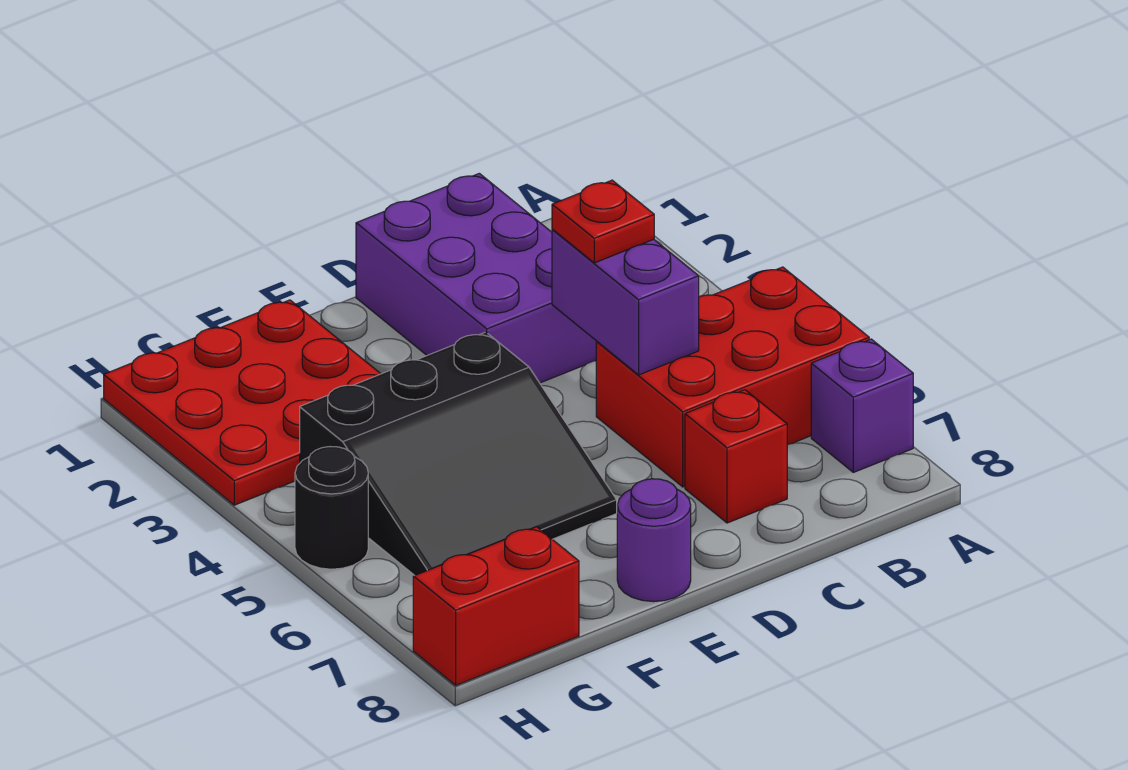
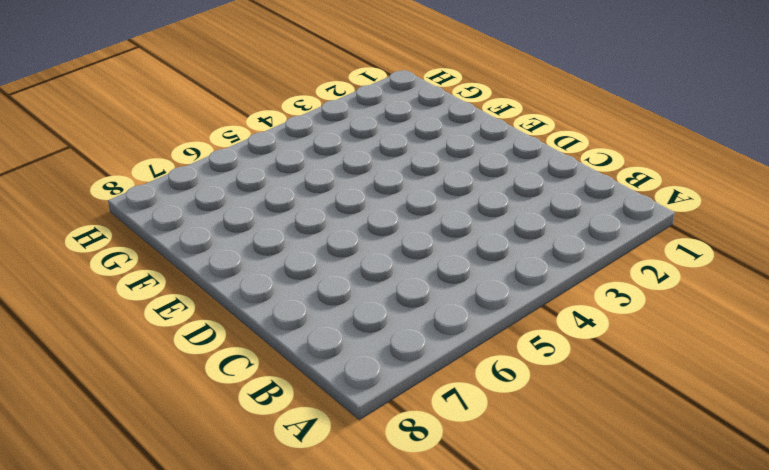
none -> red brick A5:C6 level 1
none -> purple brick A7 level 1

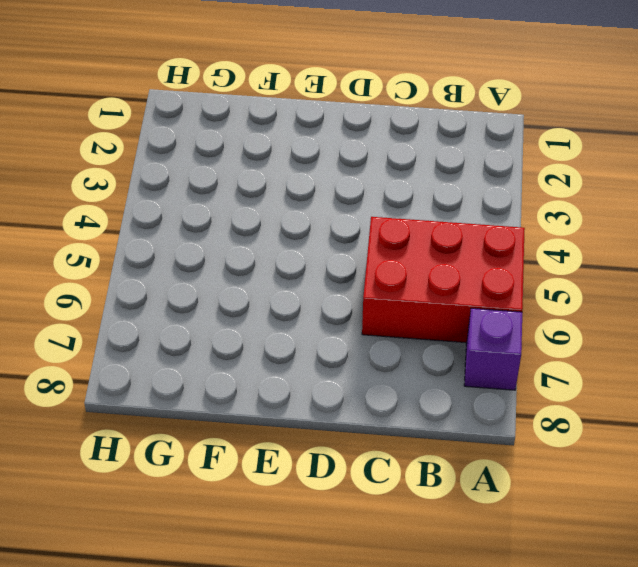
none -> purple brick C1:D3 level 1
none -> red brick C7 level 1

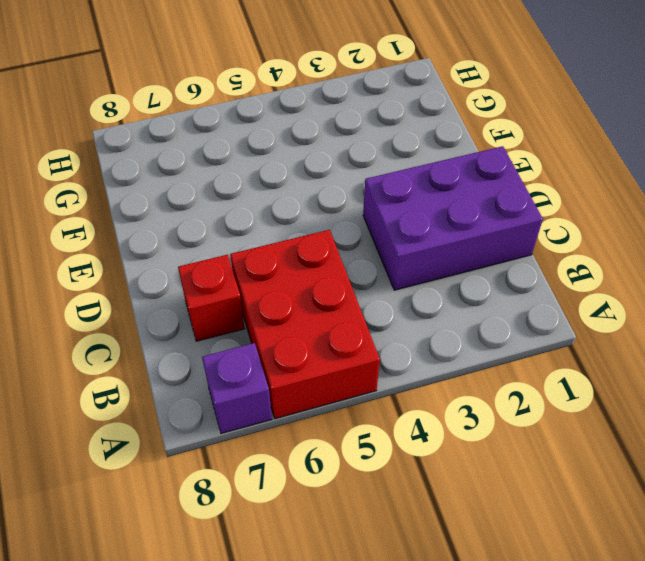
none -> black slope E4:G6 level 1 top 4
none -> purple round brick E8 level 1

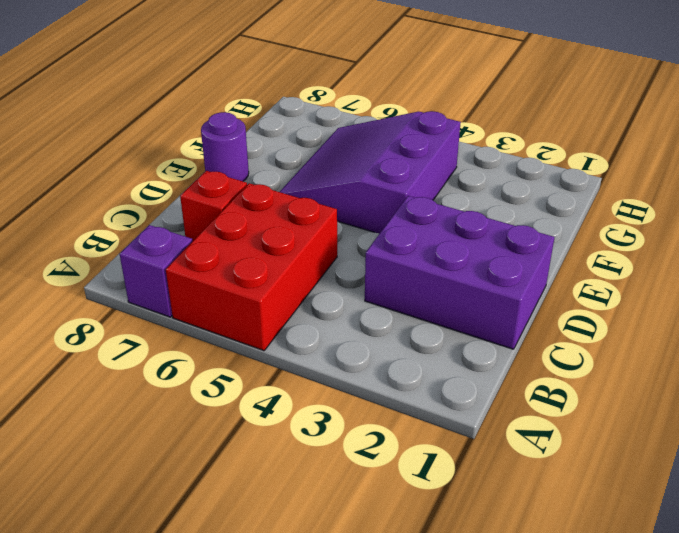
purple slope E4:G6 level 1 top 4 -> black slope E4:G6 level 1 top 4
none -> red plate F1:H3 level 1
none -> red brick G8:H8 level 1

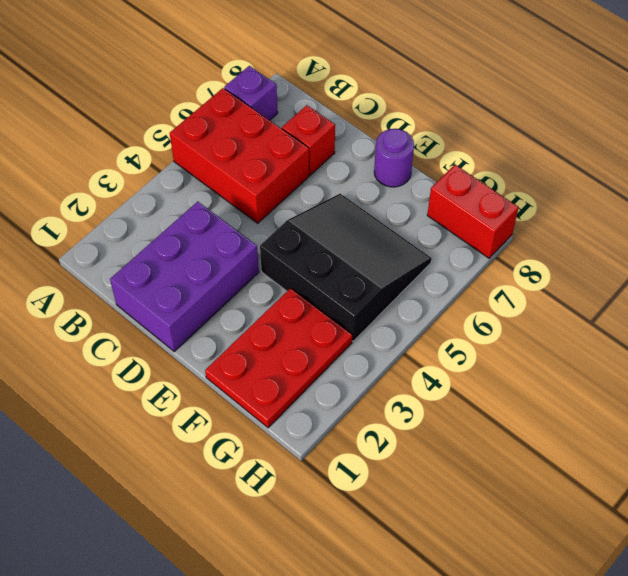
red plate F1:G3 level 1 -> red plate F1:H3 level 1
none -> black round brick H5 level 1
none -> purple brick C4:C5 level 2

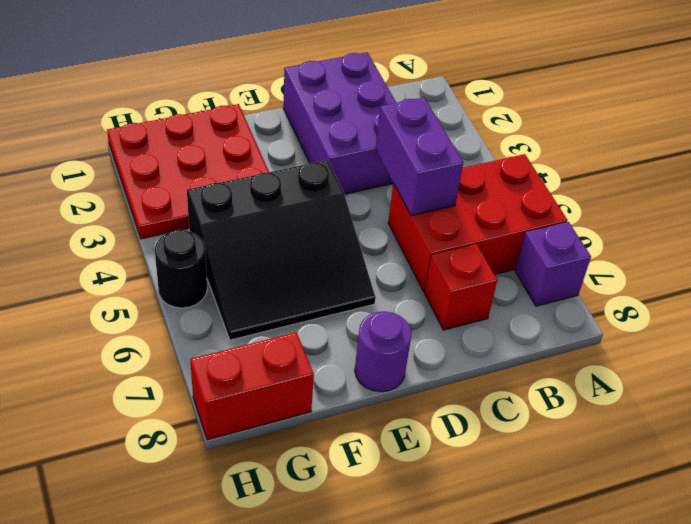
none -> red plate C4 level 3

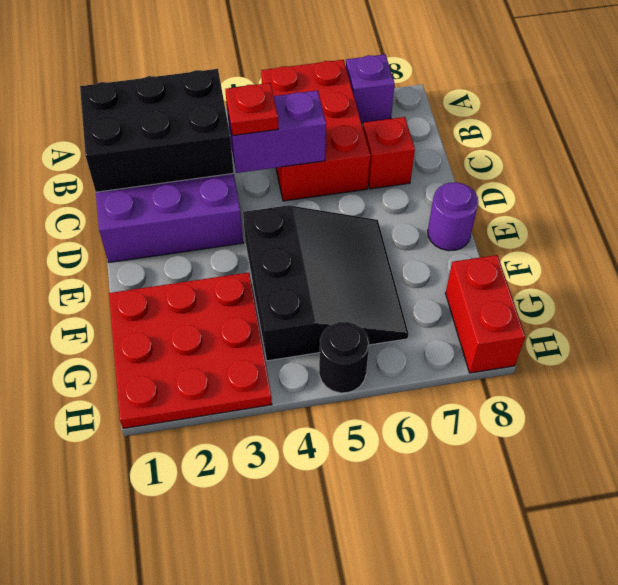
black brick B1:C3 level 2 -> none

